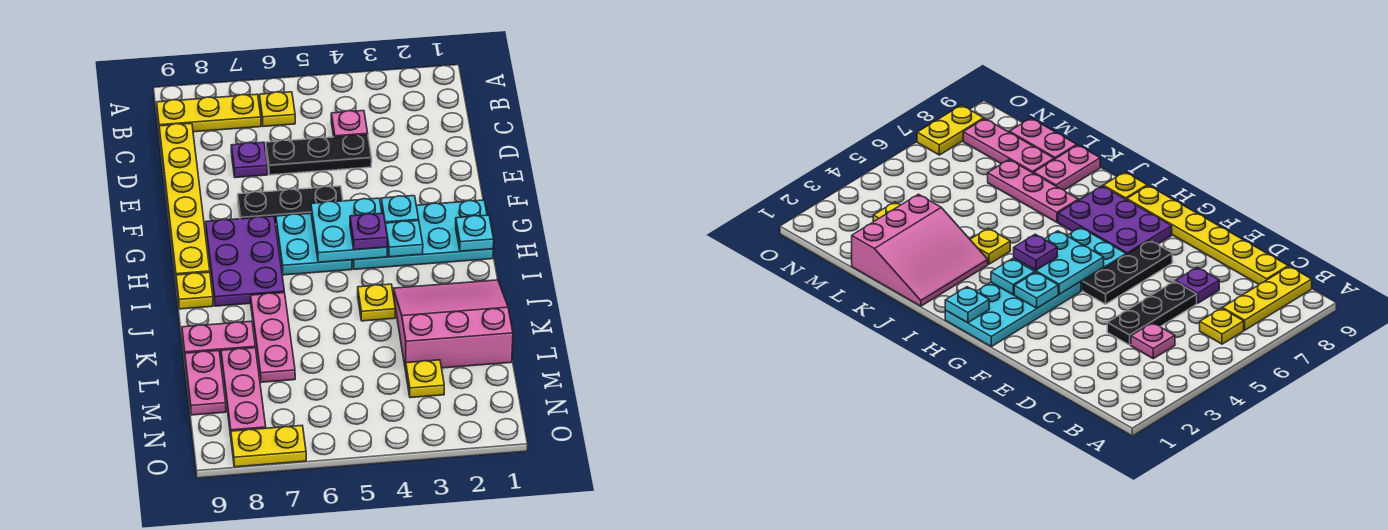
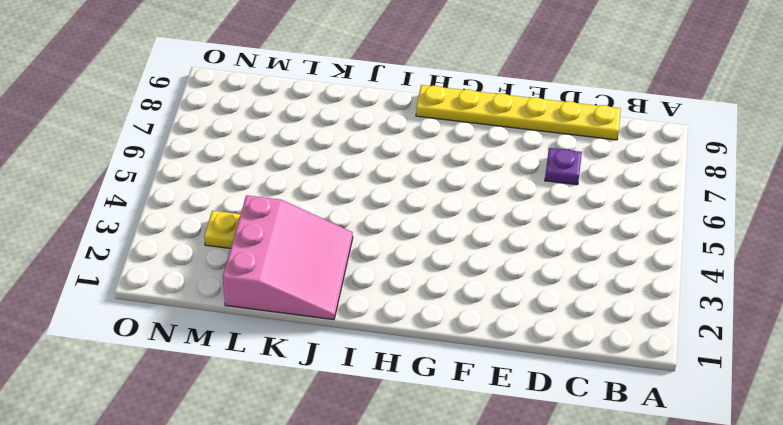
none -> yellow plate B6 level 1
none -> yellow plate B7:B9 level 1
none -> pink plate C4 level 1

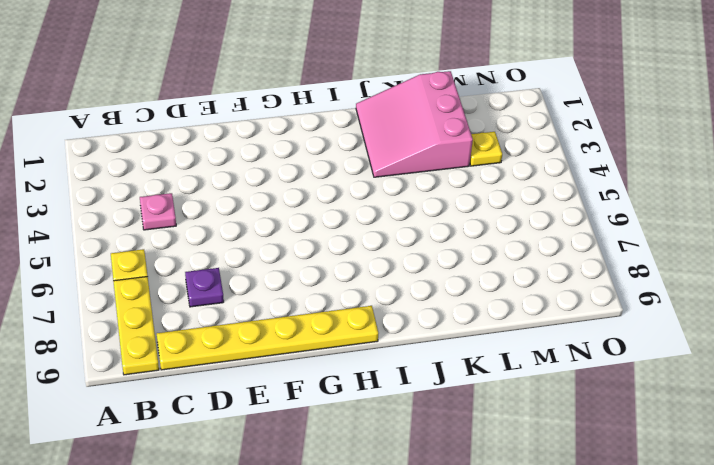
none -> black plate D4:D6 level 1
none -> black plate F5:F7 level 1
none -> cyan plate G1:H4 level 1

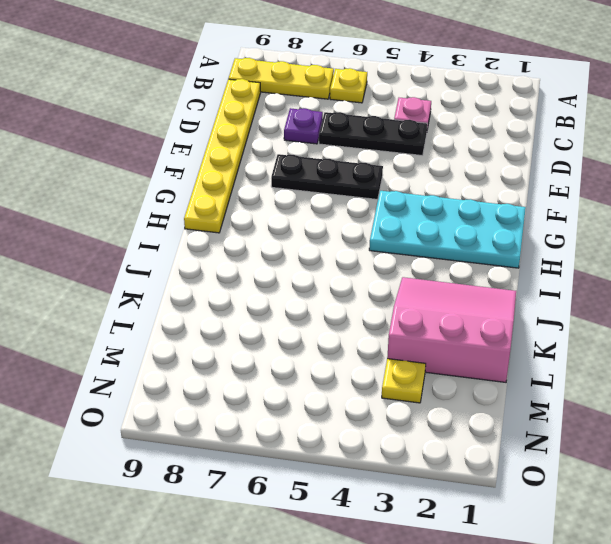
none -> cyan plate G5:H6 level 1
none -> purple plate G7:I8 level 1
none -> yellow plate I9 level 1

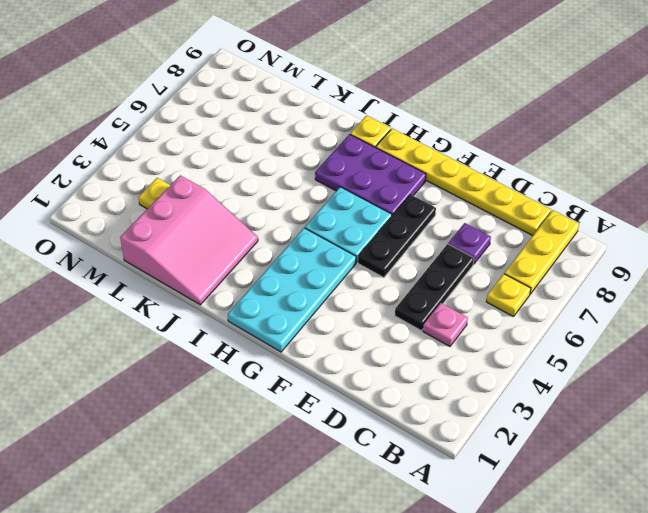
none -> yellow plate J4 level 1
none -> pink plate J7:L7 level 1
none -> pink plate K8:K9 level 1

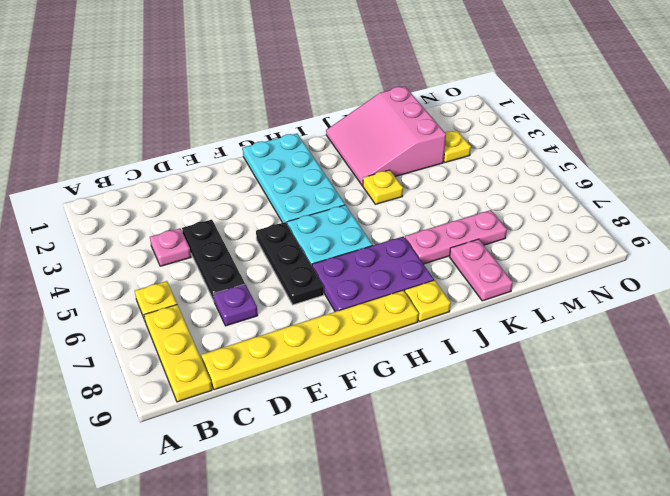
none -> pink plate L8:N8 level 1
none -> pink plate L9:M9 level 1
none -> yellow plate O7:O8 level 1

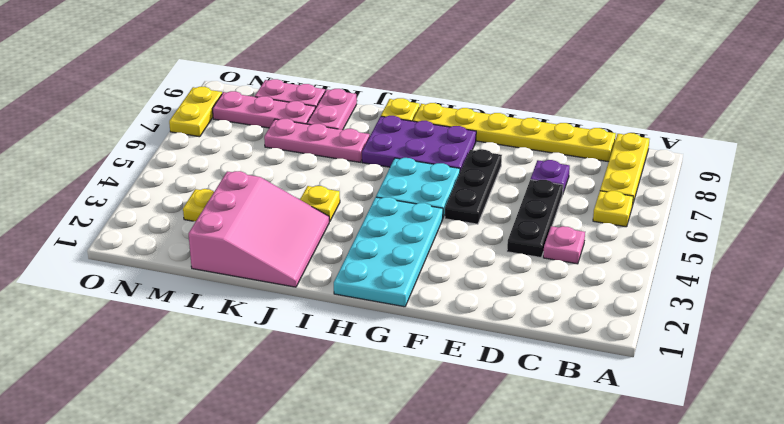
none -> cyan plate G3 level 2
none -> cyan plate G4:H5 level 2
none -> cyan plate H1 level 2

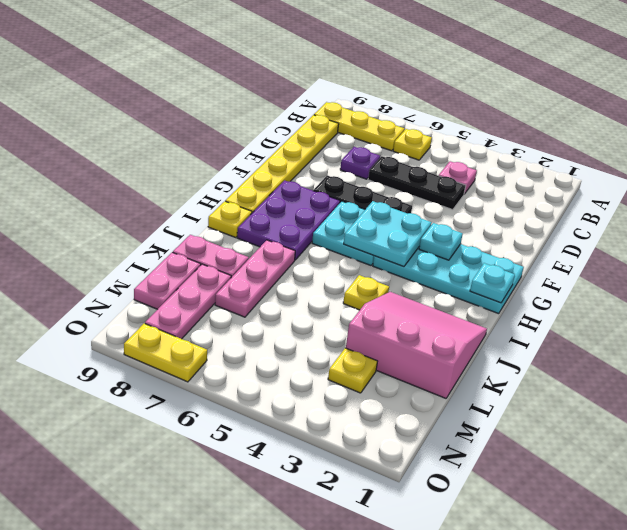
none -> cyan plate H3 level 2
none -> purple plate H4 level 3

